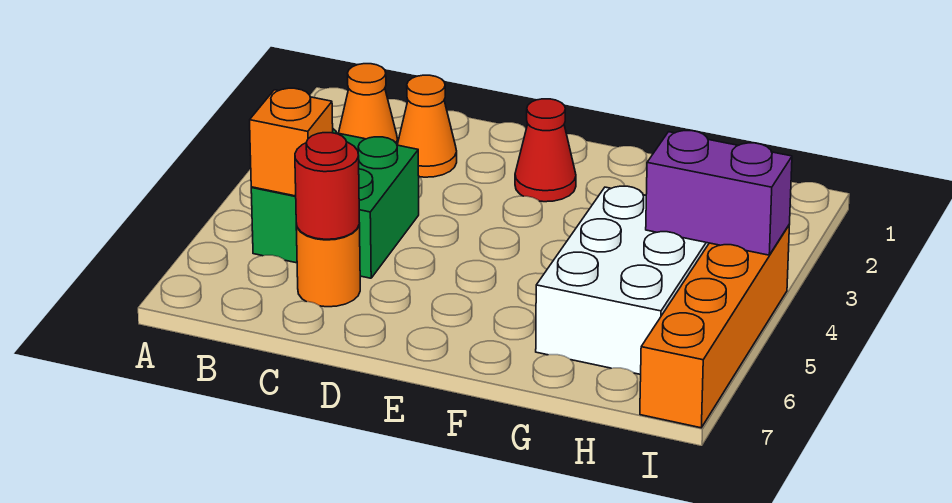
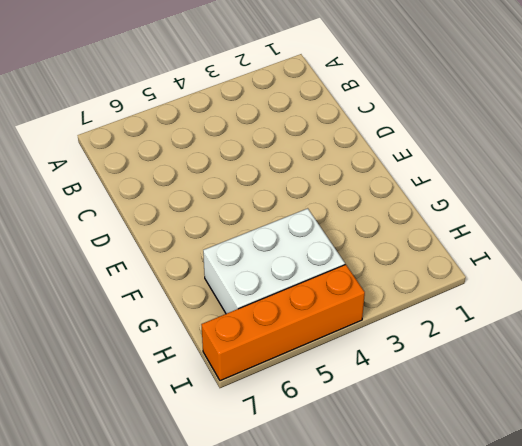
none -> orange cone B2 level 1
none -> green brick B4:C5 level 1

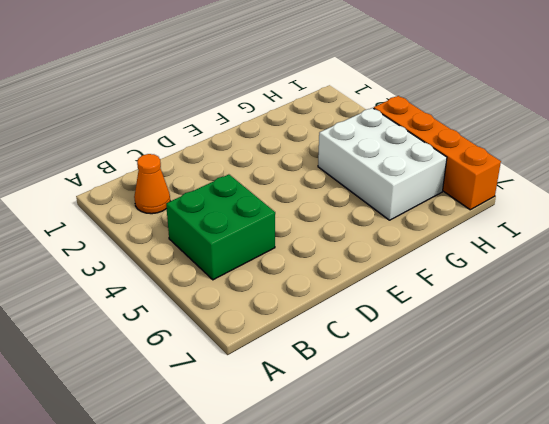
none -> orange cone C2 level 1
none -> orange round brick C6 level 1

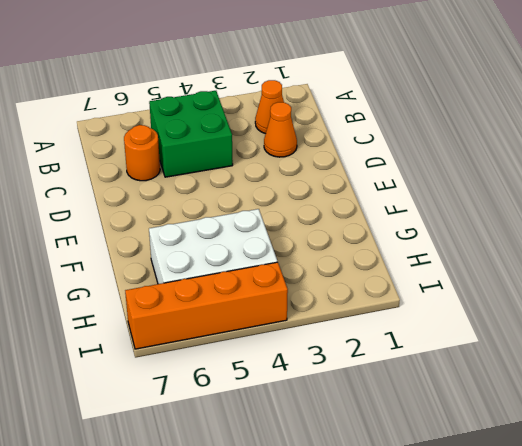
none -> red cone E2 level 1
none -> orange brick B5 level 2

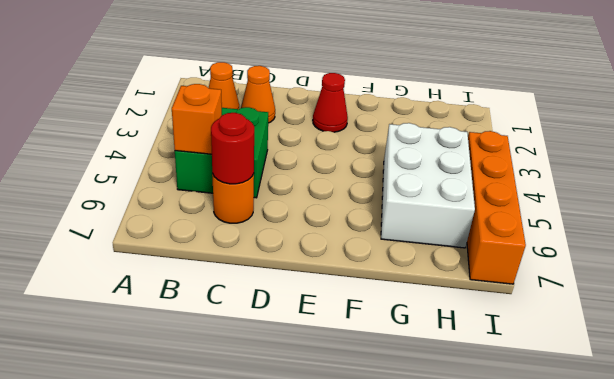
none -> purple brick H4:I4 level 2

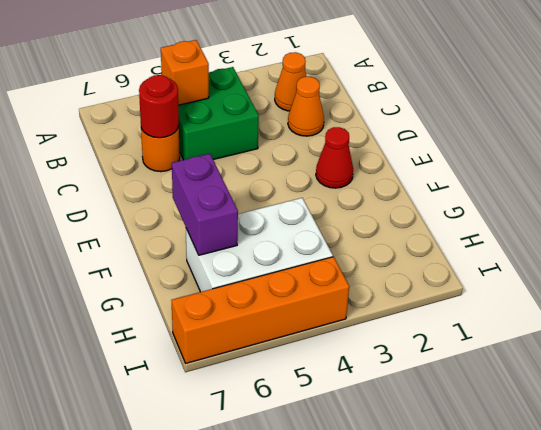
purple brick F6:G6 level 2 -> purple brick H4:I4 level 2

